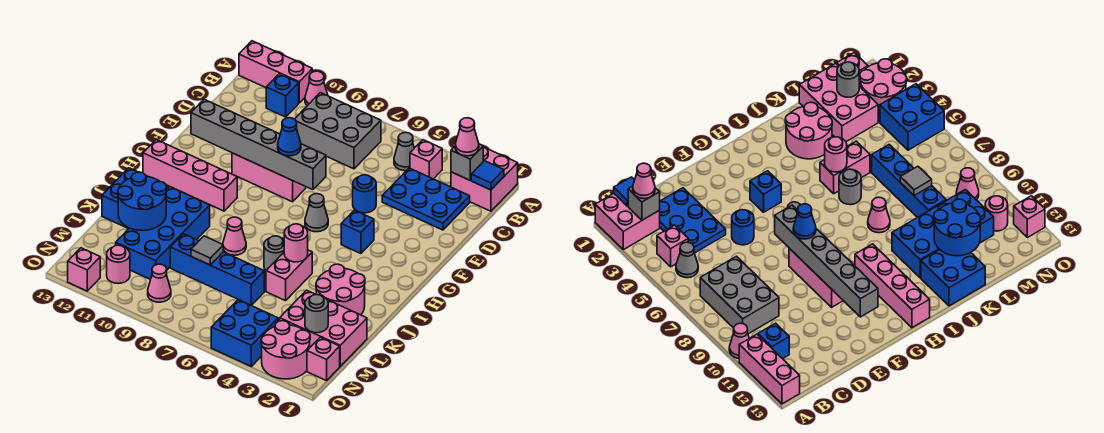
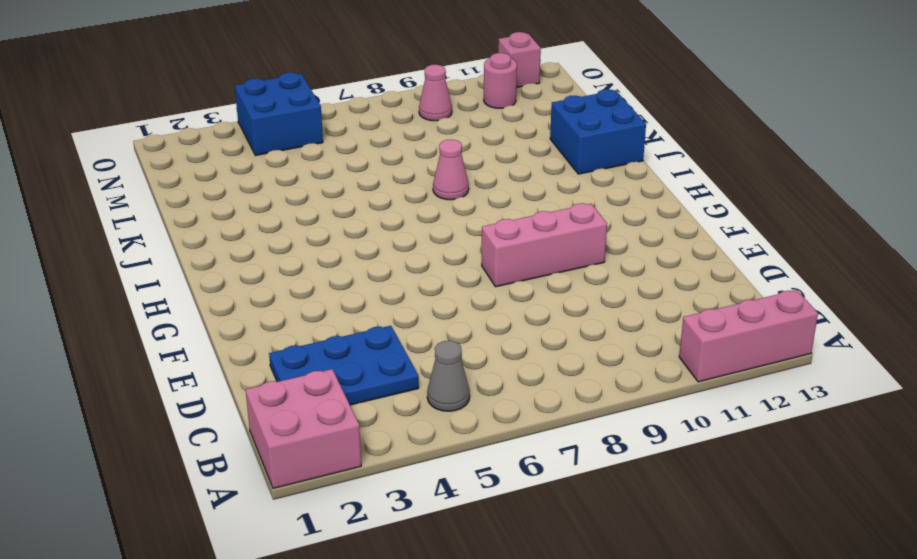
none -> pink cone A10 level 1
none -> pink brick B4 level 1
none -> grey brick B7:C9 level 1
none -> blue brick B11 level 1

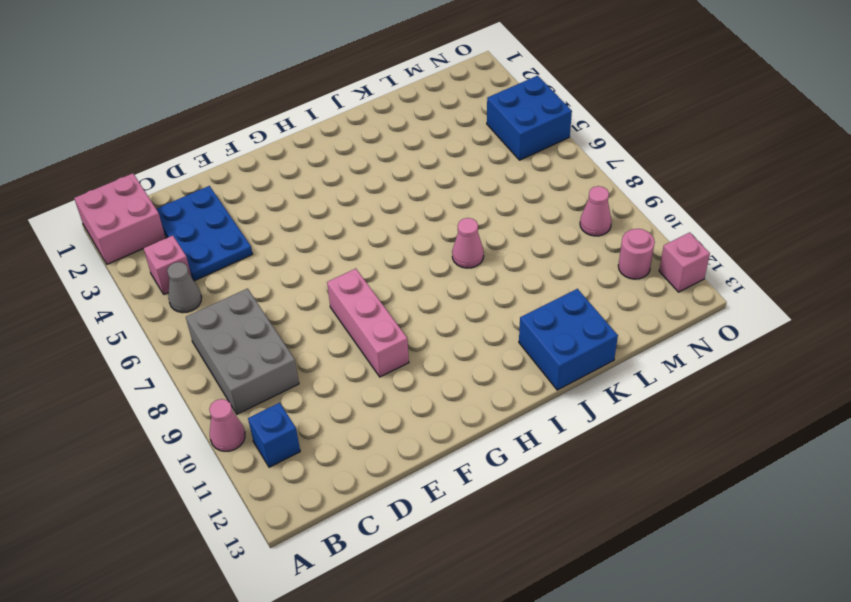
none -> pink brick A11:A13 level 1
none -> blue round brick E5 level 1
none -> blue brick G4 level 1
none -> grey cone G6 level 1

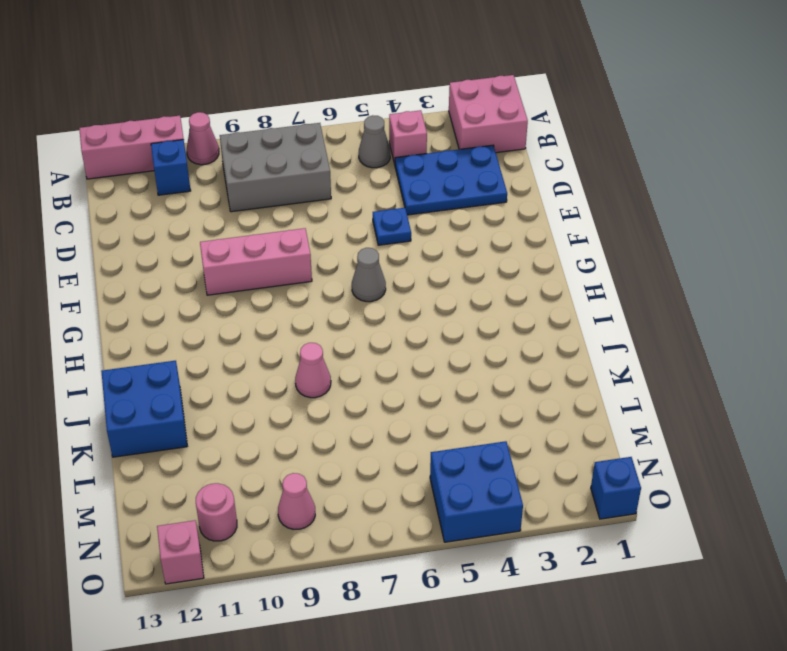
blue plate E5 level 1 -> blue round brick E5 level 1
blue brick O1 level 1 -> blue brick G4 level 1
none -> pink brick H10:H13 level 1
none -> pink round brick J2:K3 level 1
none -> pink brick J5:K5 level 1
none -> grey round brick J6 level 1

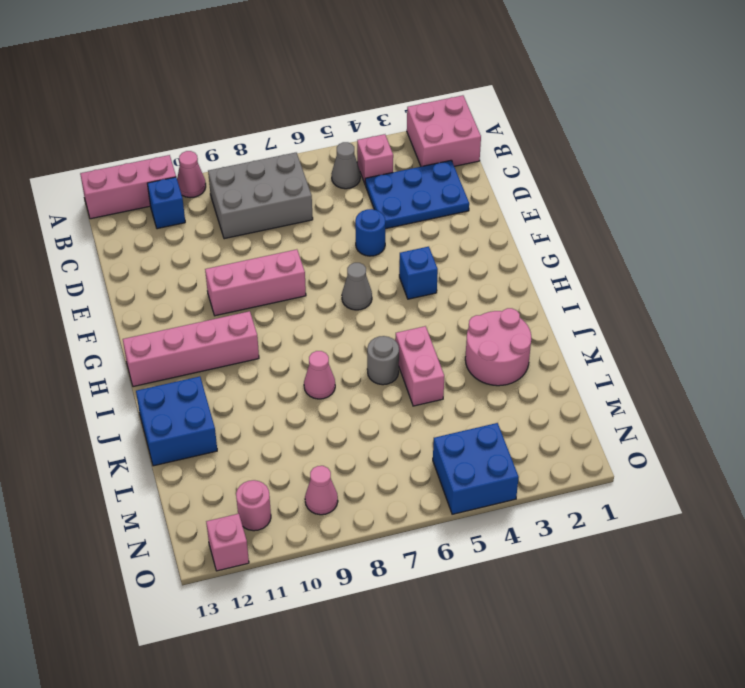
none -> blue brick J10:M11 level 1
none -> pink brick L1:M3 level 1
none -> blue brick L6:L9 level 1
none -> pink brick N1 level 1

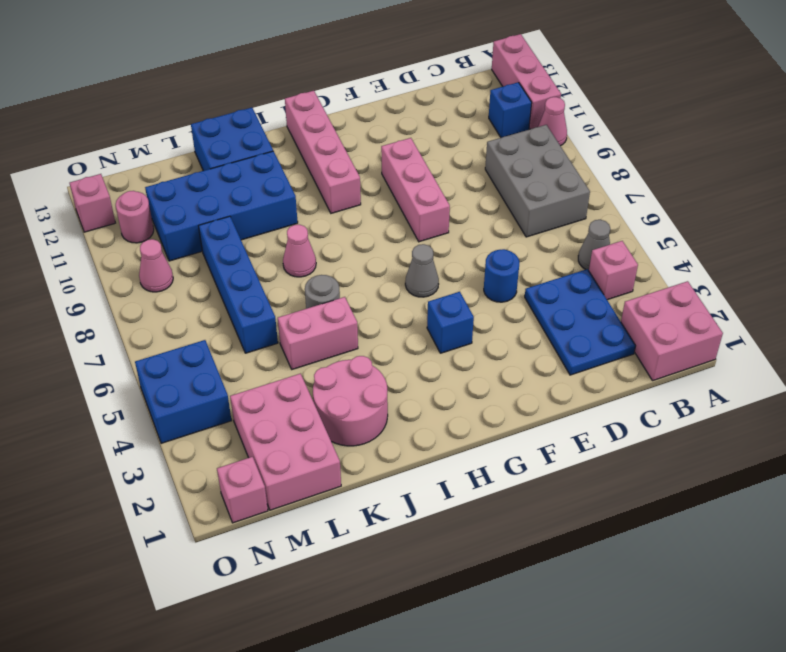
none -> pink round brick N2:O3 level 1
none -> blue tile B1 level 2
none -> grey brick B2 level 2
none -> grey brick F7:F12 level 2

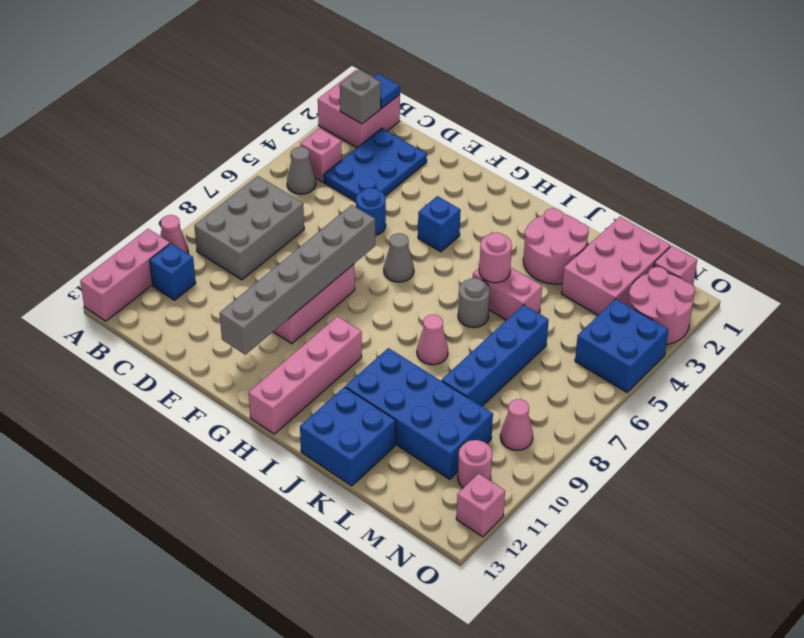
none -> blue round brick K11:L12 level 2
none -> grey tile L8 level 2
none -> grey round brick M2 level 2
none -> pink cone B2 level 3

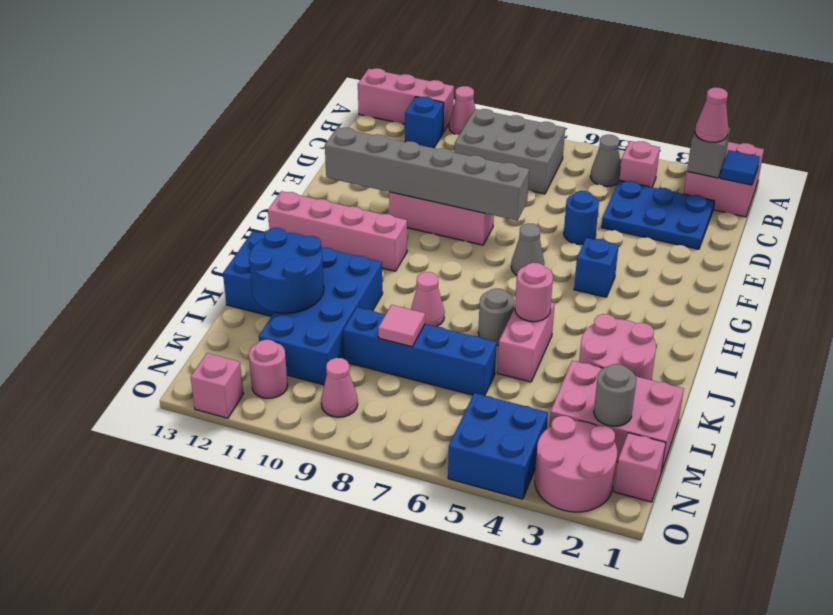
pink tile L8 level 2 -> grey tile L8 level 2
none -> blue cone F8 level 3

